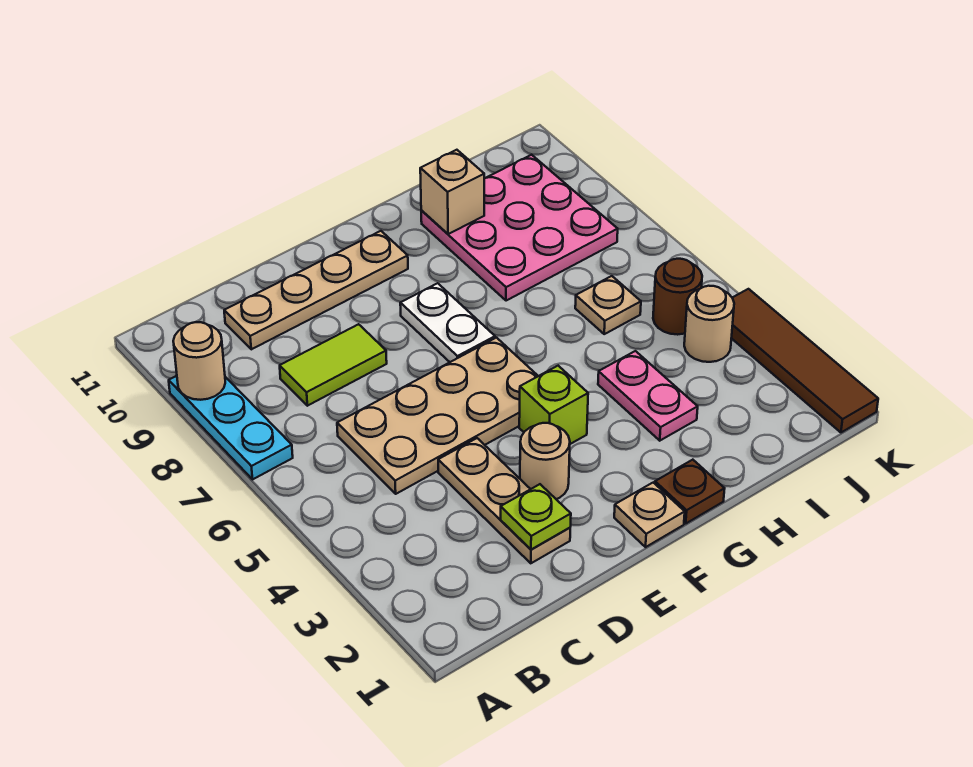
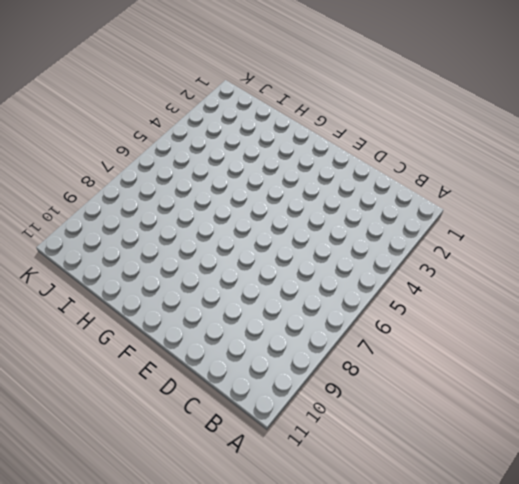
none -> cyan plate A7:A9 level 1
none -> tan plate C5:F6 level 1
none -> lime tile C8:D8 level 1

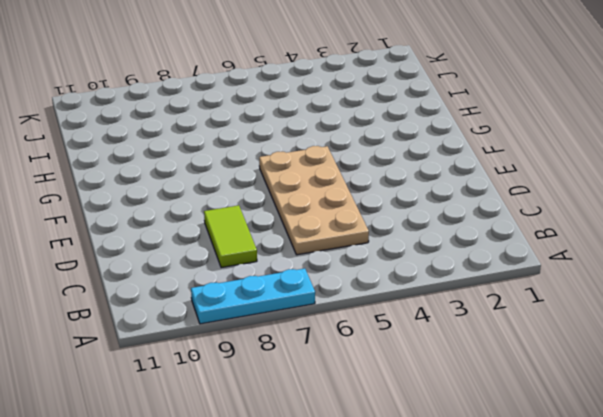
none -> tan plate C10:F10 level 1
none -> tan plate D2:D4 level 1
none -> tan round brick E3 level 1

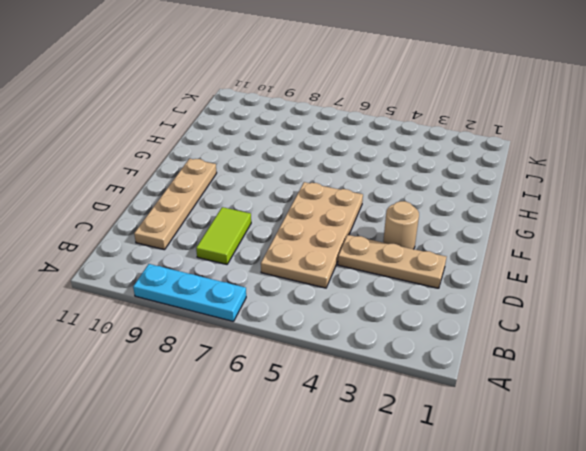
none -> tan plate F1 level 1
none -> lime brick F4 level 1
none -> white plate F7:F8 level 1

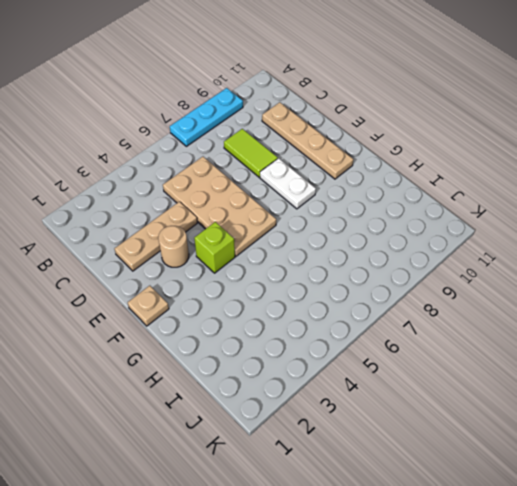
white plate E8:F8 level 1 -> white plate F7:F8 level 1
none -> brown plate G1 level 1
none -> pink plate H3:H4 level 1
none -> pink plate H8:J10 level 1

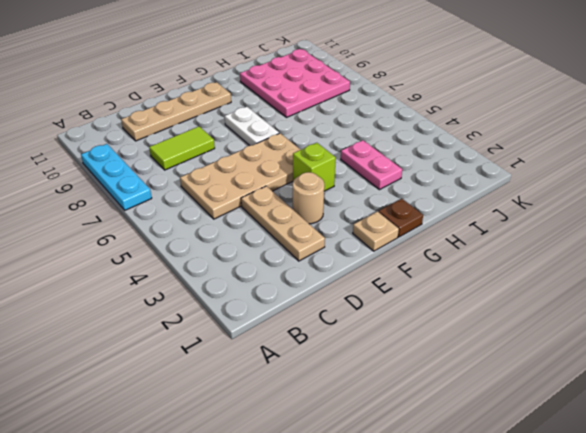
none -> tan plate I6 level 1
none -> tan round brick J4 level 1
none -> brown round brick J5 level 1

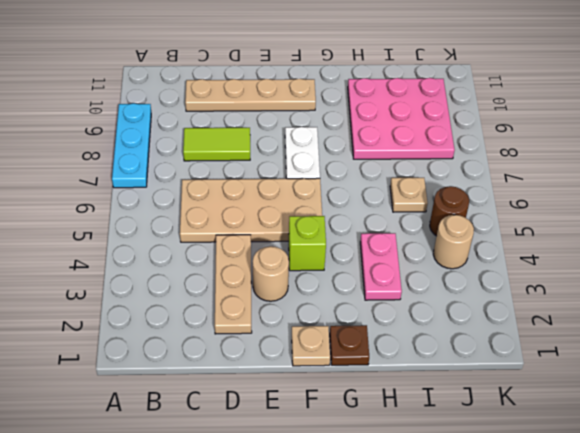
none -> brown tile K1:K4 level 1
none -> tan round brick A9 level 2
none -> lime plate D2 level 2

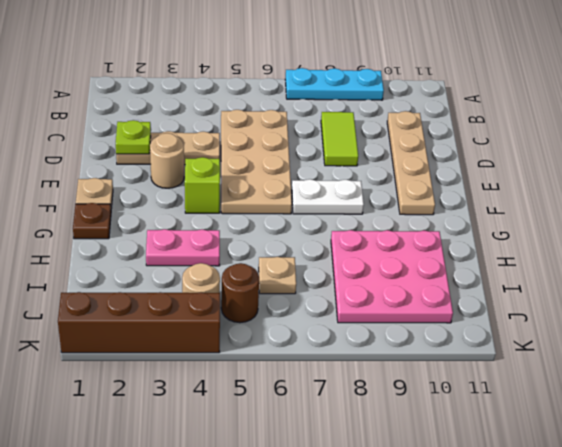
brown brick K1:K4 level 1 -> brown tile K1:K4 level 1
none -> tan round brick A9 level 2
none -> tan brick H10 level 2

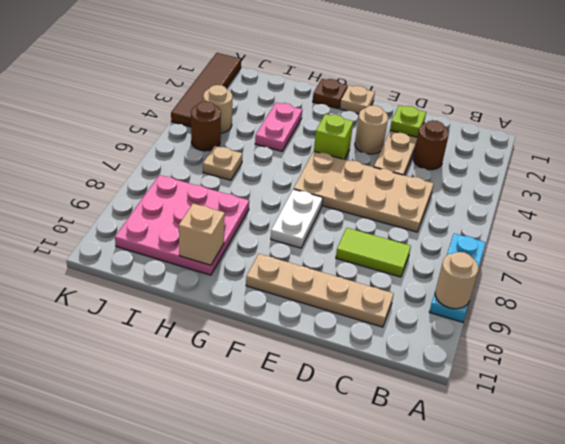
brown round brick C3 level 1 -> none

